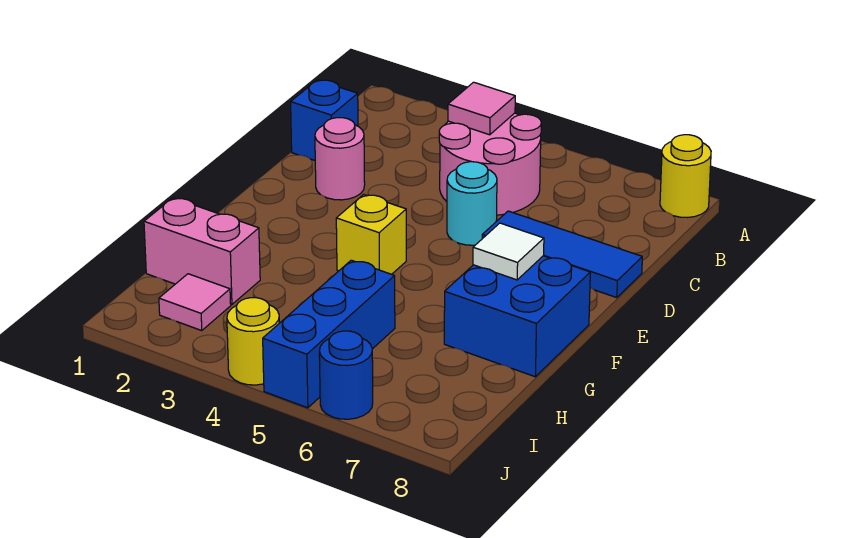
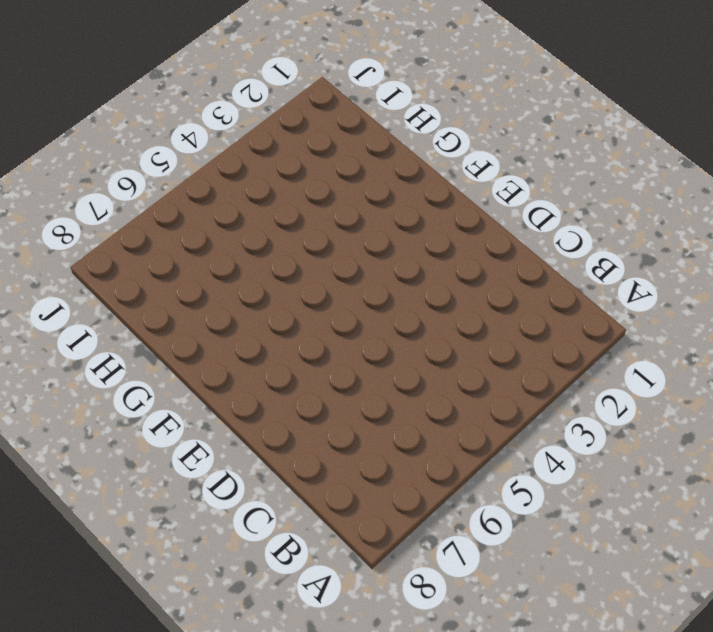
none -> yellow round brick A8 level 1
none -> pink round brick B4:C5 level 1
none -> blue brick C1 level 1

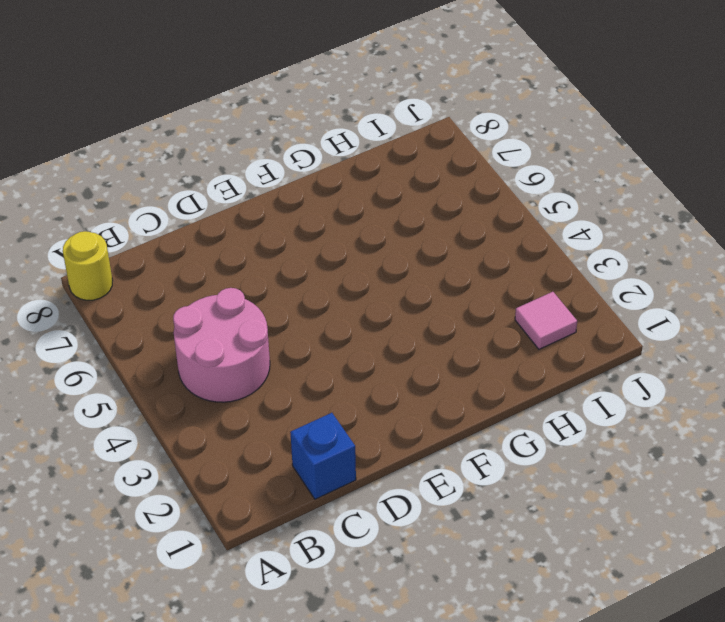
none -> pink round brick D2 level 1
none -> cyan round brick D5 level 1
none -> blue tile D6:D8 level 1

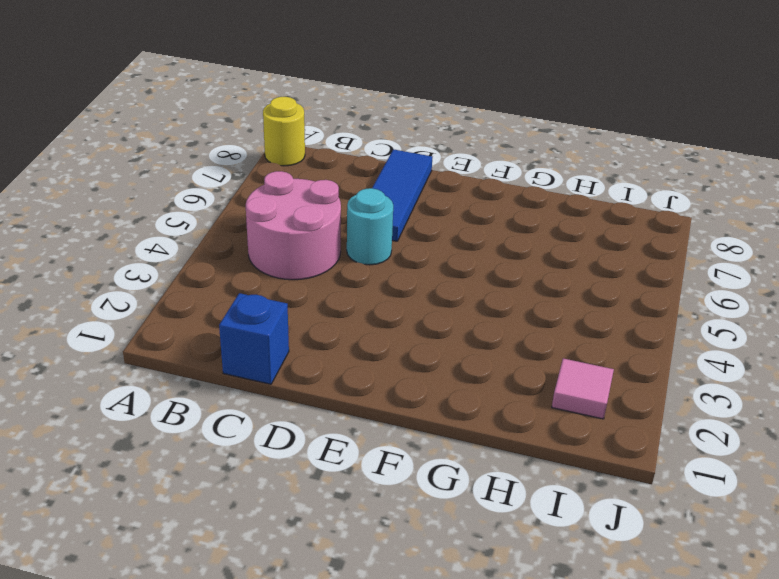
none -> pink round brick D2 level 1
none -> yellow brick F4 level 1
none -> blue brick F7:G8 level 1

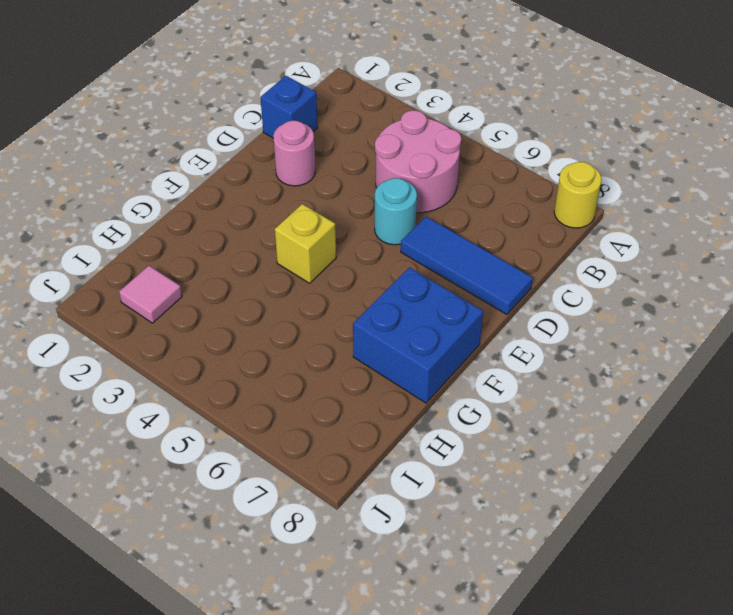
none -> pink brick H1:H2 level 1
none -> blue brick H5:J5 level 1
none -> yellow round brick J4 level 1

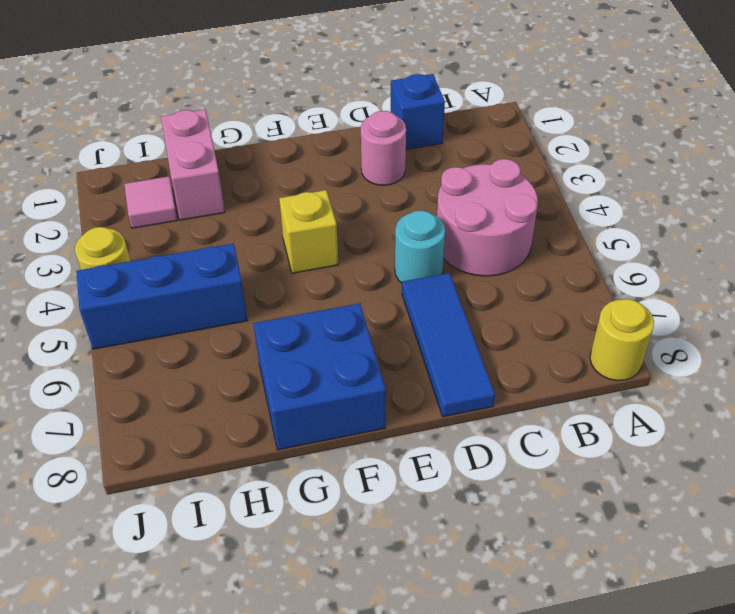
none -> blue round brick J6 level 1
none -> pink tile B4 level 2
none -> white tile F7 level 2

